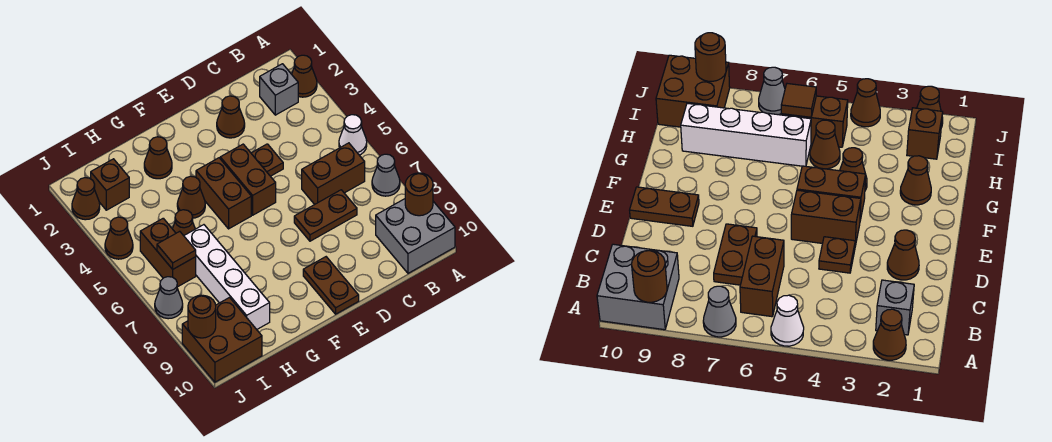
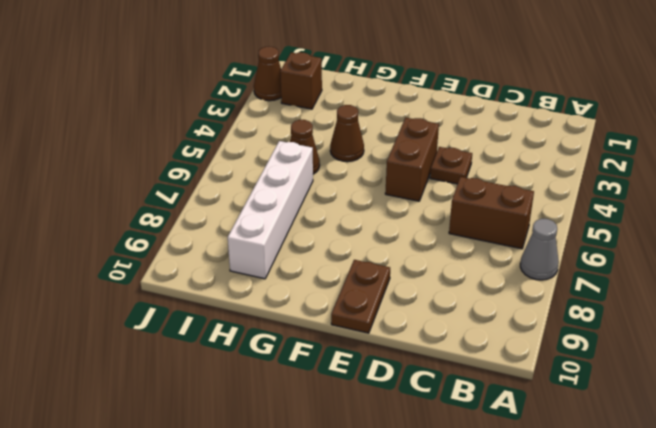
none -> brown cone A2 level 1
none -> white cone A5 level 1
none -> grey brick A9:B10 level 1

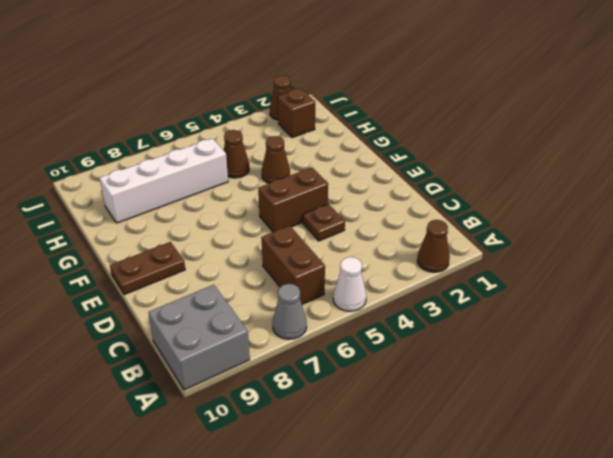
none -> grey brick B2 level 1
none -> brown plate C7:D7 level 1
none -> brown cone D2 level 1

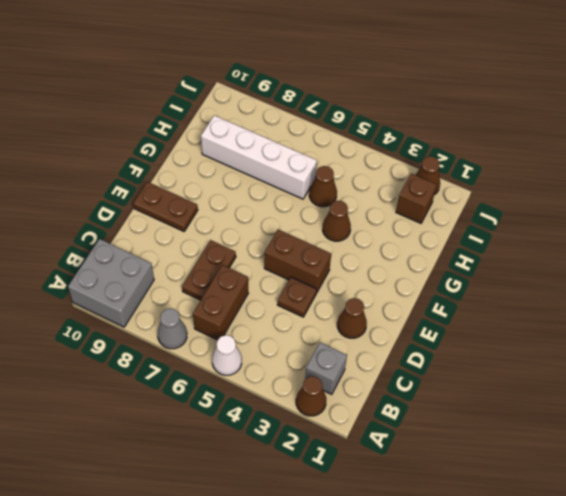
none -> brown brick F4:F5 level 1
none -> brown cone G2 level 1
none -> brown brick I5:I6 level 1

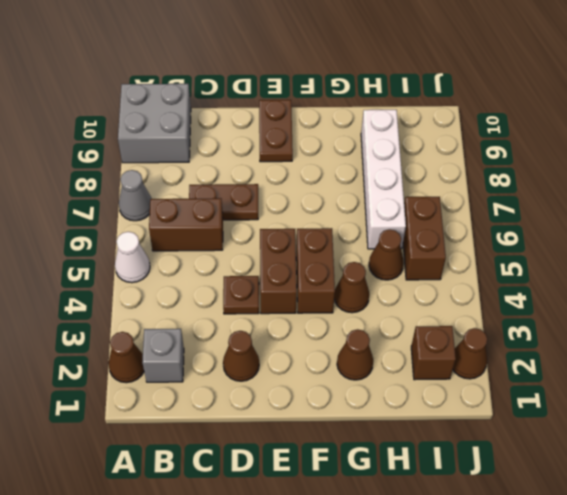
none -> brown brick I9:J10 level 1
none -> brown cone J4 level 1
none -> grey cone J7 level 1

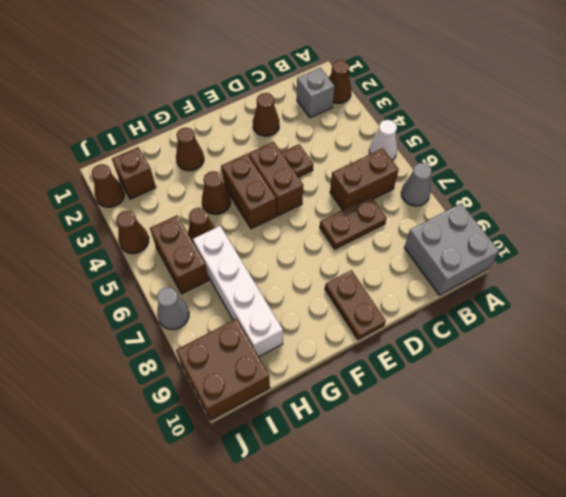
none -> brown round brick A9 level 2
none -> brown tile I6 level 2
none -> brown round brick J9 level 2

